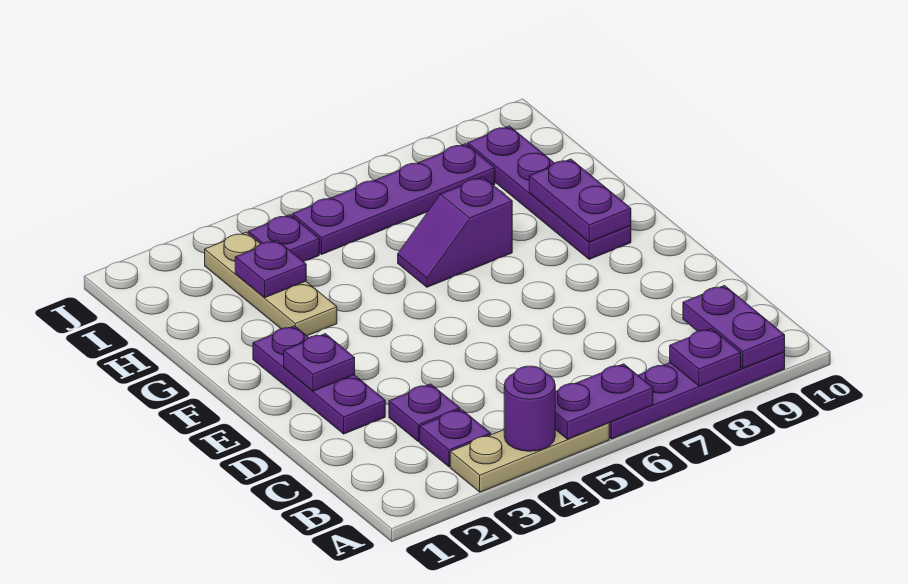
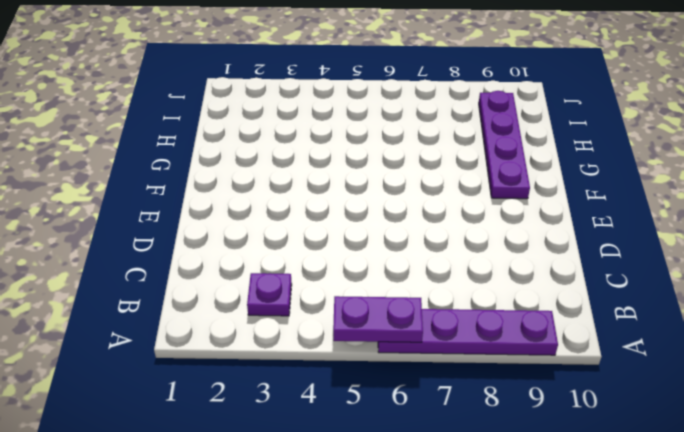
none -> tan plate A3:A5 level 1
none -> purple plate C3 level 1
none -> purple plate D2:F2 level 1

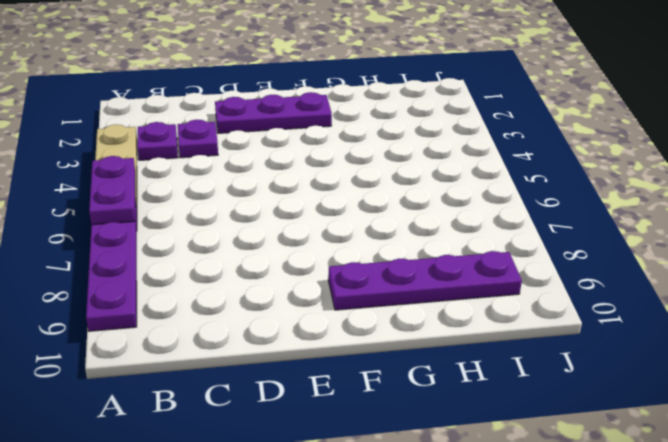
none -> tan plate G3:I3 level 1
none -> purple slope G6:G7 level 1 top 7
none -> purple plate I4 level 1

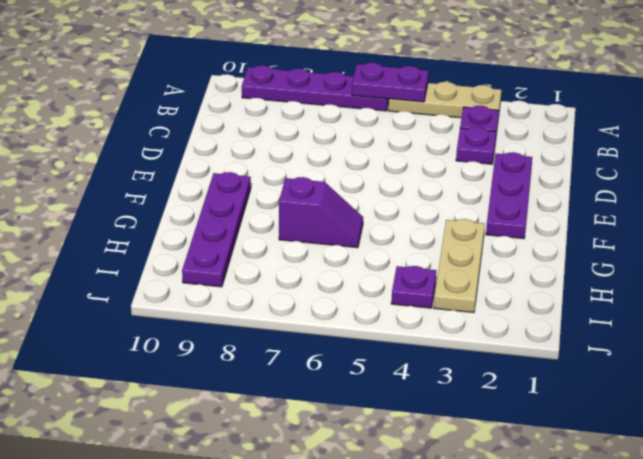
none -> purple plate I5:I8 level 1
none -> purple round brick A4 level 2
none -> purple plate A8 level 2

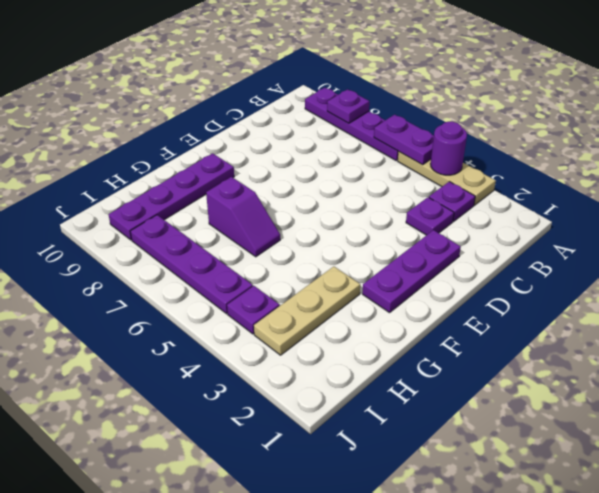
none -> purple plate A9:B9 level 2
none -> purple plate E2 level 2
none -> purple plate F9:G9 level 2

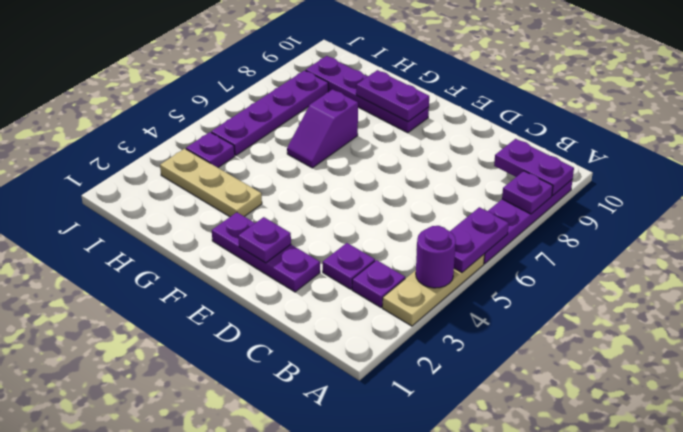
none -> purple plate H3 level 2

